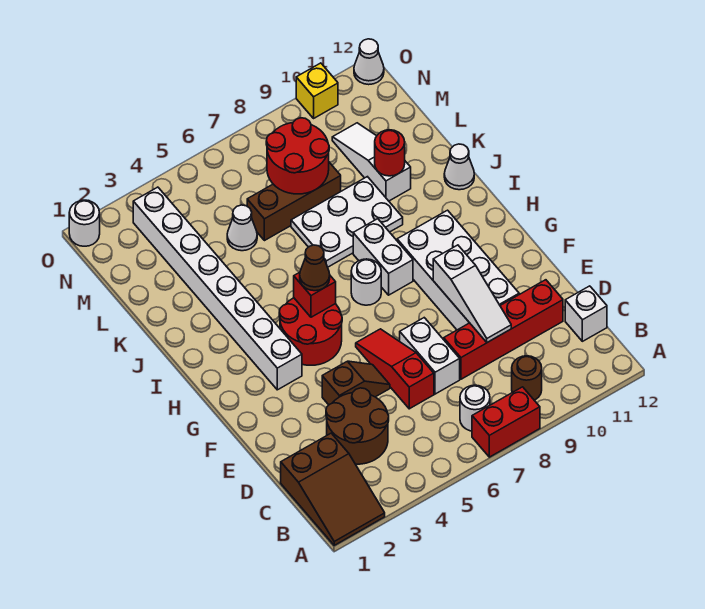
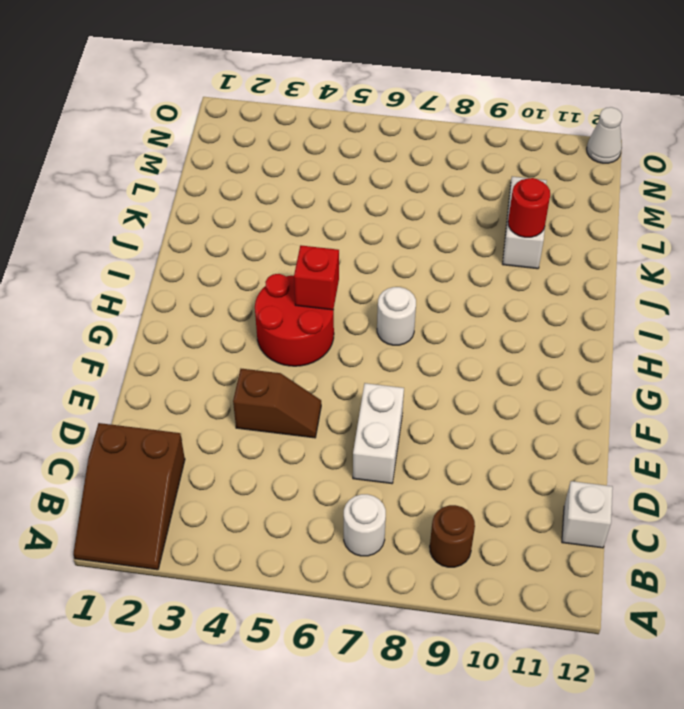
none -> red brick A7:A8 level 1
none -> brown round brick C3:D4 level 1
none -> red slope D6:F6 level 1 top D

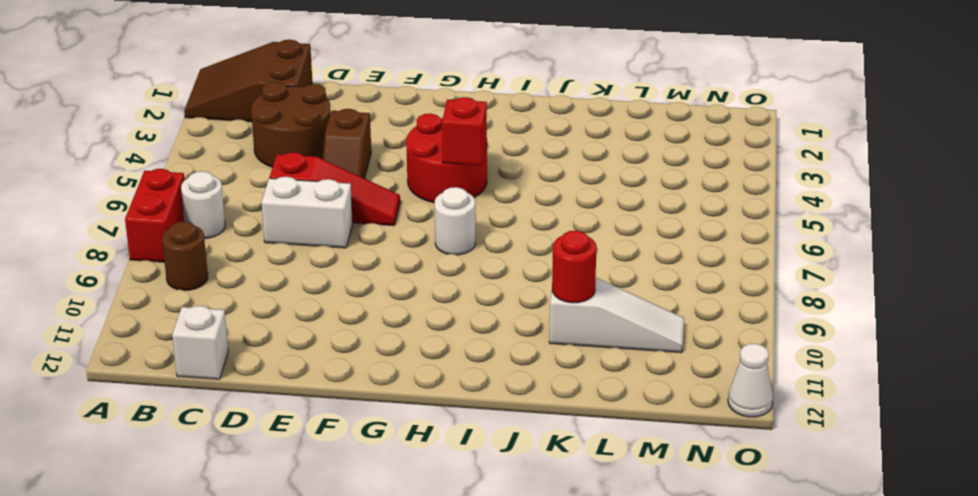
none -> red brick D8:D11 level 1
none -> white brick E9:H10 level 1
none -> white brick G3:N3 level 1

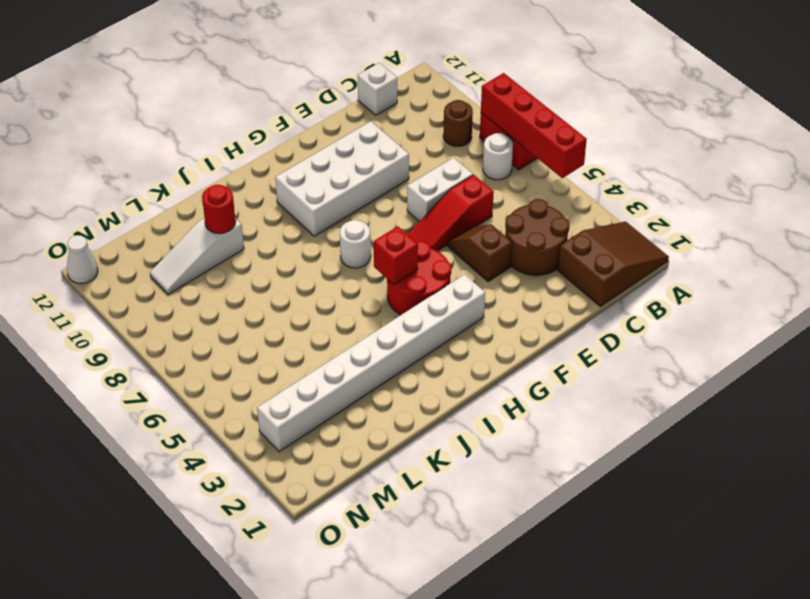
red brick A5:A8 level 2 -> red brick D8:D11 level 1
none -> white brick H8:I8 level 1
none -> white plate J7:K9 level 1
none -> white cone J12 level 1

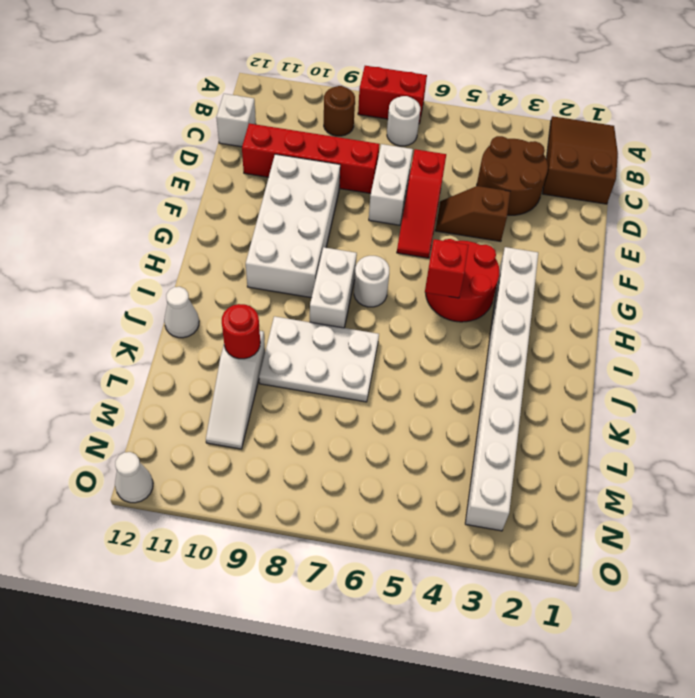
none -> white cone L5 level 1
none -> brown brick L6:L8 level 1
none -> white round brick O1 level 1

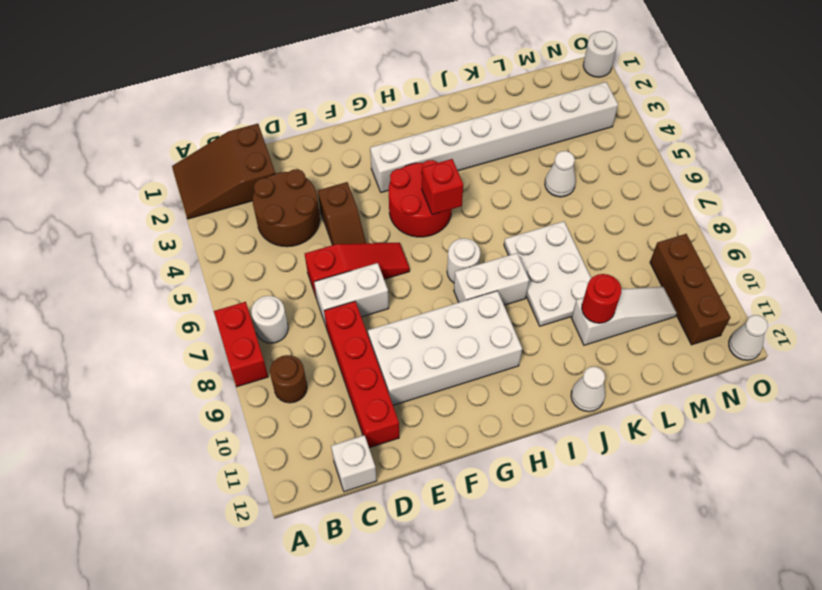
brown brick N9:N11 level 1 -> brown brick L6:L8 level 1
none -> yellow brick O10 level 1
none -> white slope D9:F9 level 2 top F
none -> red round brick L7:M8 level 2

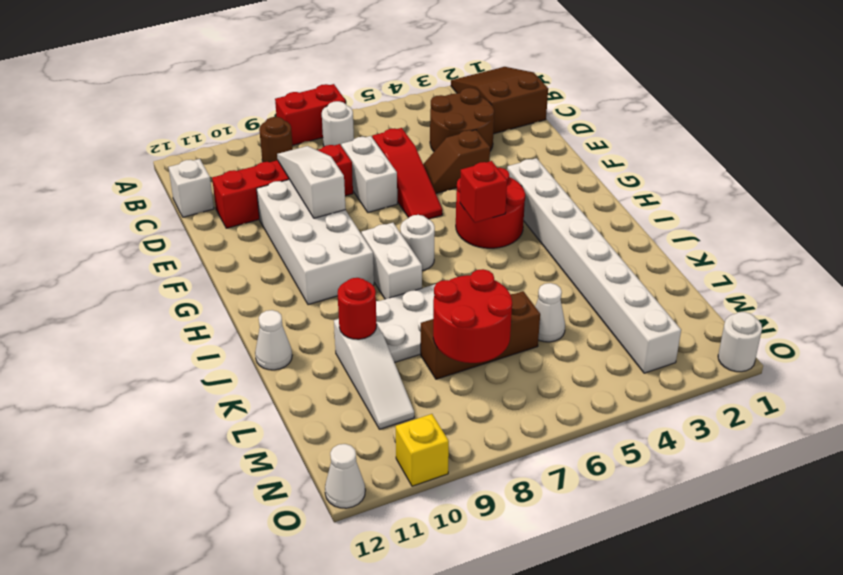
none -> brown cone H5 level 3

